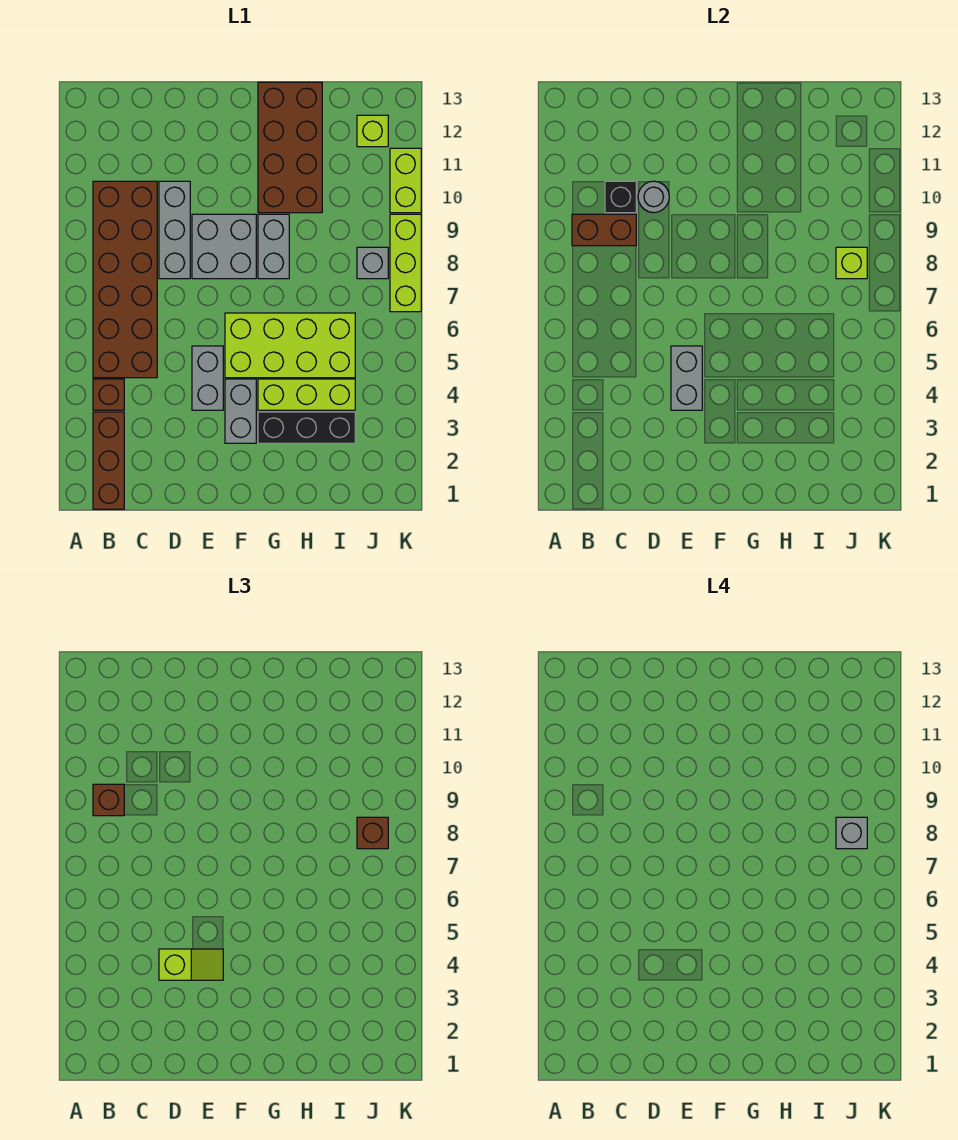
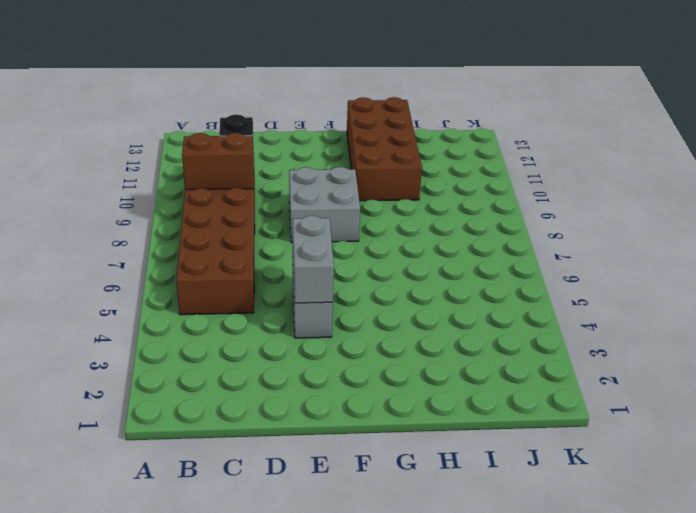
none -> brown brick B1:B3 level 1
none -> brown brick B4 level 1
none -> grey brick D8:D10 level 1

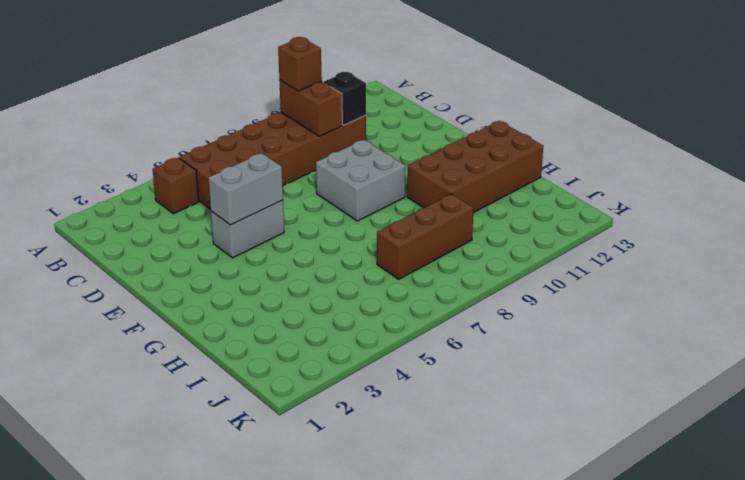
brown brick I7:I9 level 1 -> brown brick B1:B3 level 1
none -> grey brick D8:D10 level 1
none -> grey brick F3:F4 level 1
none -> lime brick F5:I6 level 1

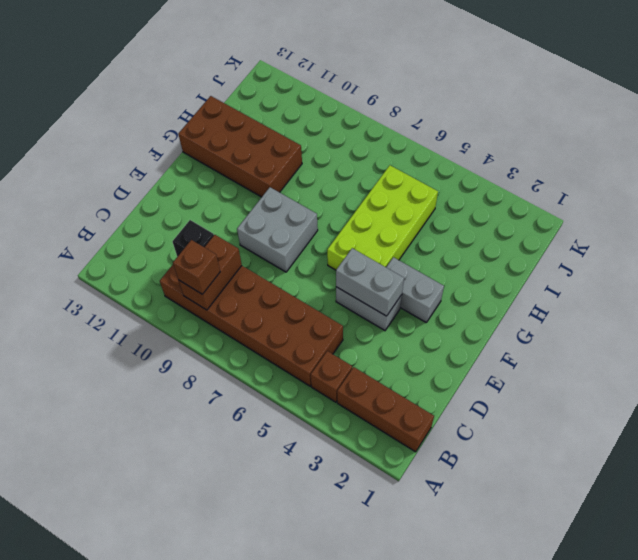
none -> grey brick D8:D10 level 1
none -> black brick G3:I3 level 1
none -> lime brick G4:I4 level 1

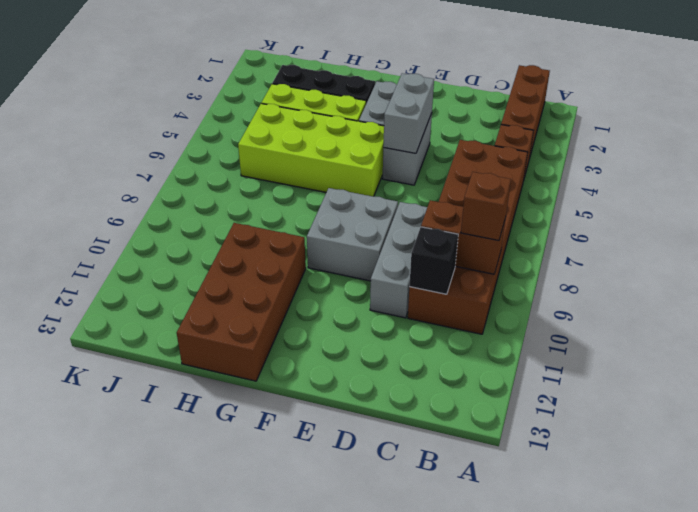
none -> grey brick G8:G9 level 1
none -> grey brick J8 level 1
none -> lime brick J12 level 1

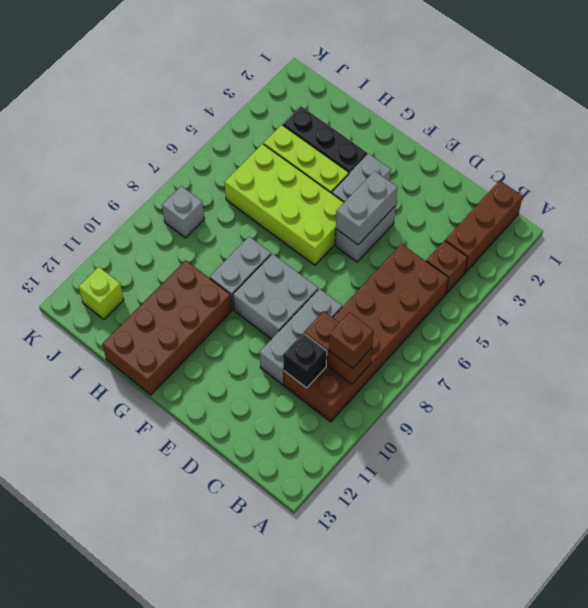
none -> lime brick K7:K9 level 1
none -> lime brick K10:K11 level 1
none -> grey round brick D10 level 2

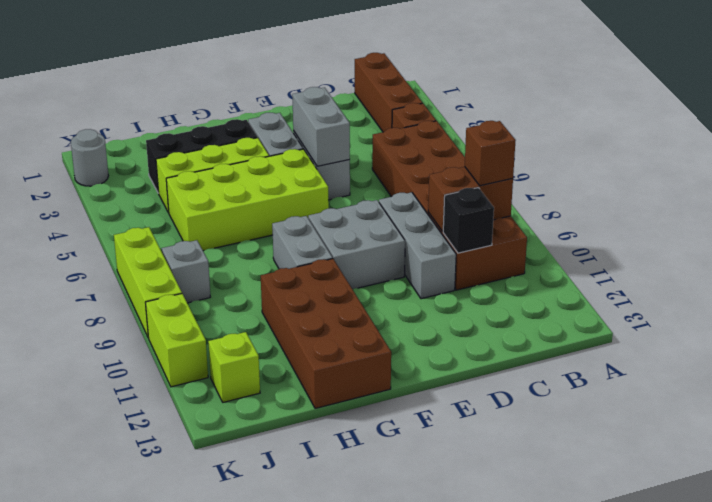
grey round brick K2 level 1 -> grey round brick D10 level 2
none -> lime brick J8 level 2
none -> lime slope D4:E4 level 3 top D
none -> brown brick J8 level 3

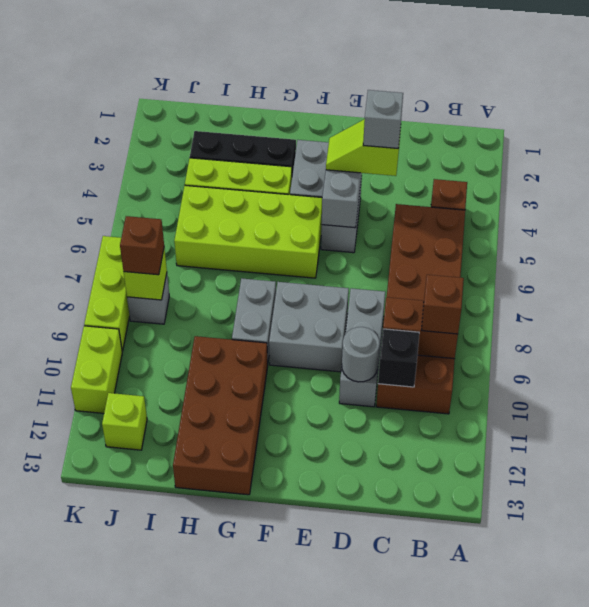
grey brick D4 level 4 -> grey brick J8 level 4
none -> brown brick B1:B3 level 1

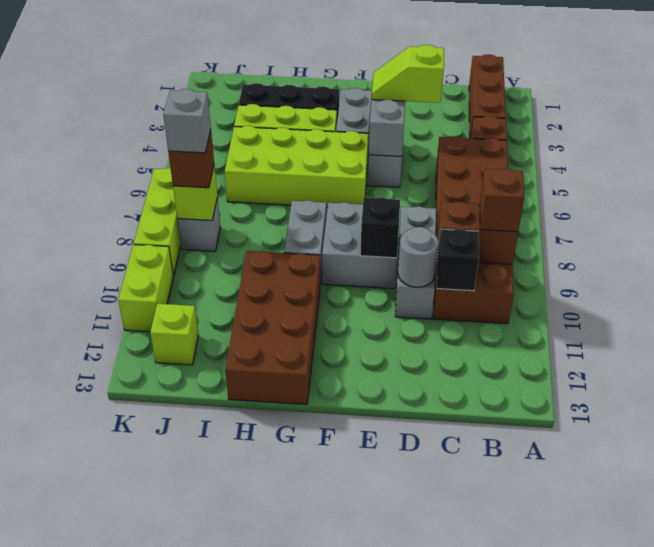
black brick E9 level 2 -> none

